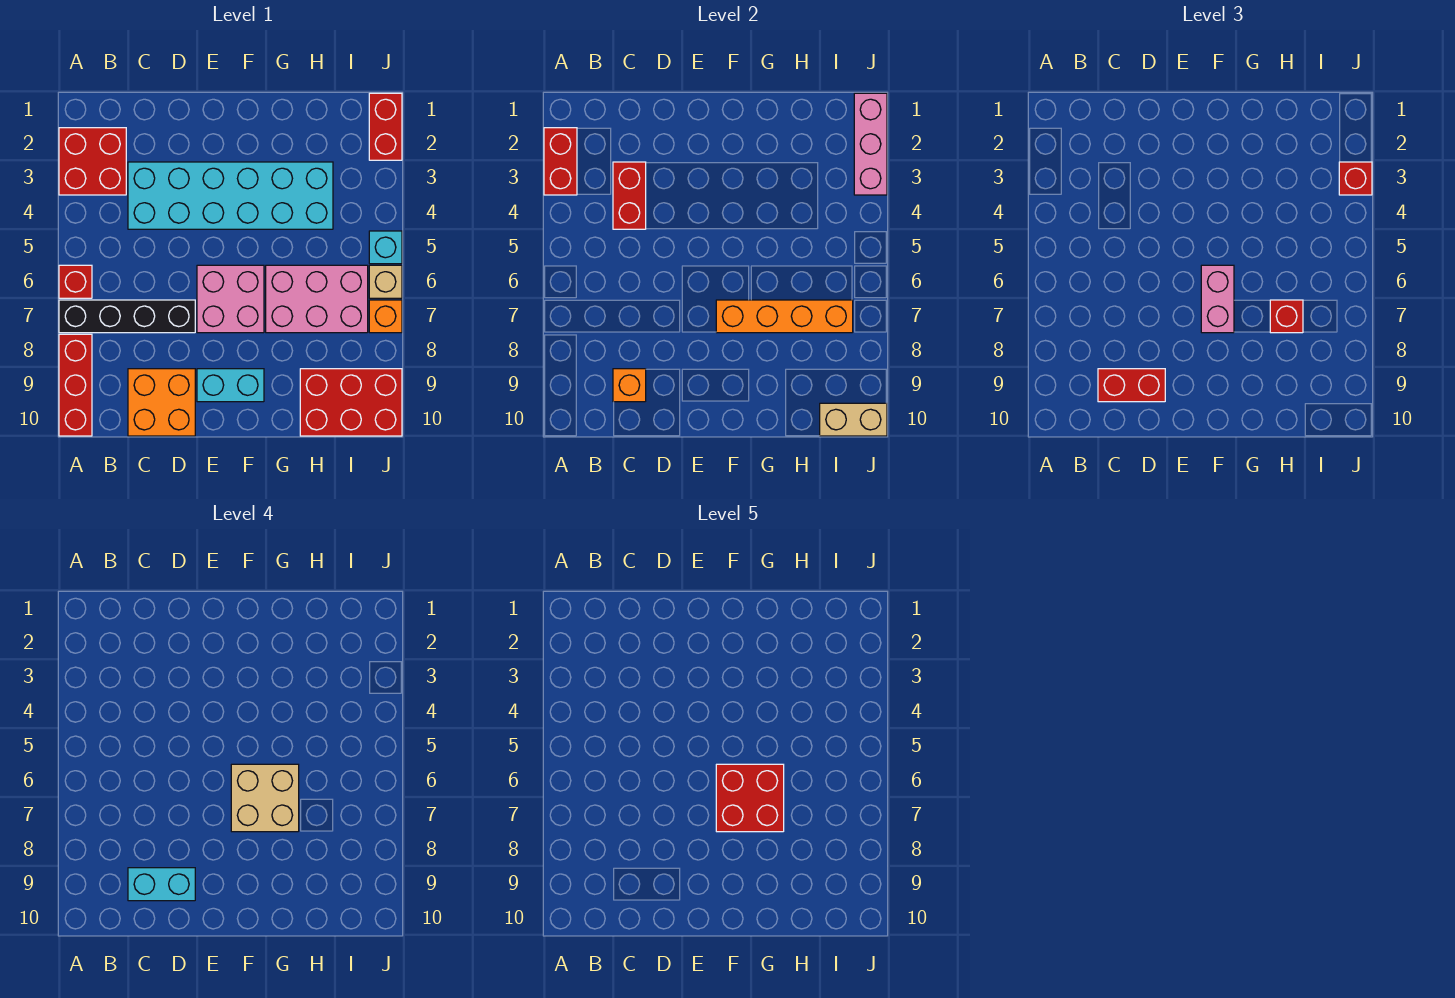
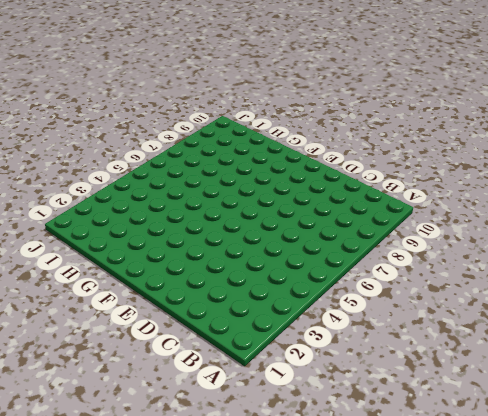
none -> red brick A2:B3 level 1
none -> red brick A6 level 1
none -> black brick A7:D7 level 1

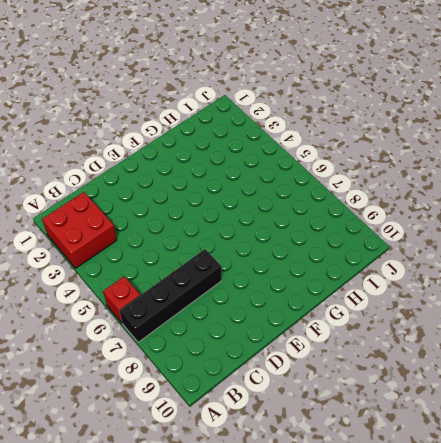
none -> red brick A8:A10 level 1
none -> cyan brick C3:H4 level 1
none -> orange brick C9:D10 level 1

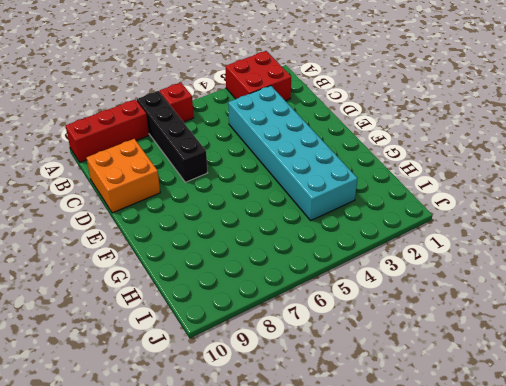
none -> pink brick E6:F7 level 1
none -> cyan brick E9:F9 level 1
none -> pink brick G6:I7 level 1

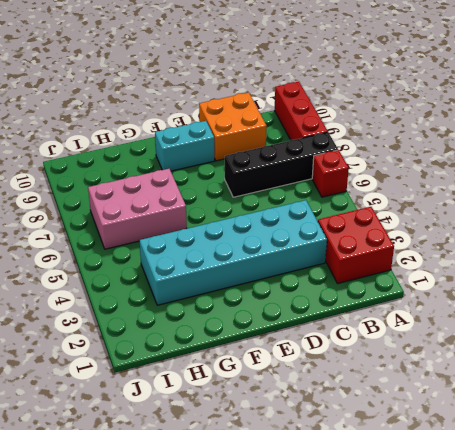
none -> pink brick E6:F7 level 1
none -> red brick H9:J10 level 1
none -> red brick J1:J2 level 1

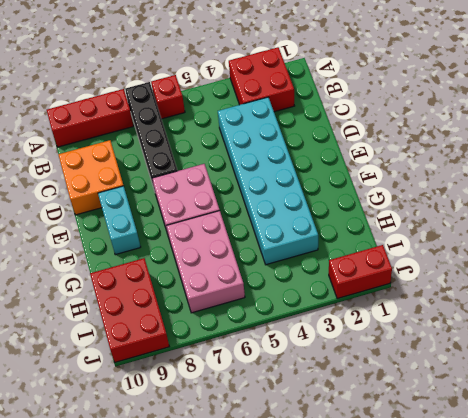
none -> cyan brick J5 level 1
none -> tan brick J6 level 1
none -> orange brick J7 level 1

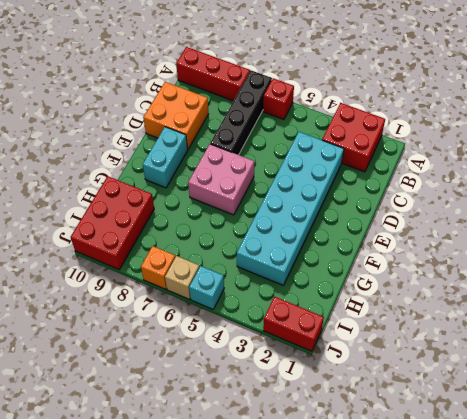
none -> pink brick G6:I7 level 1
none -> red brick A2:A3 level 2
none -> red brick C3:C4 level 2

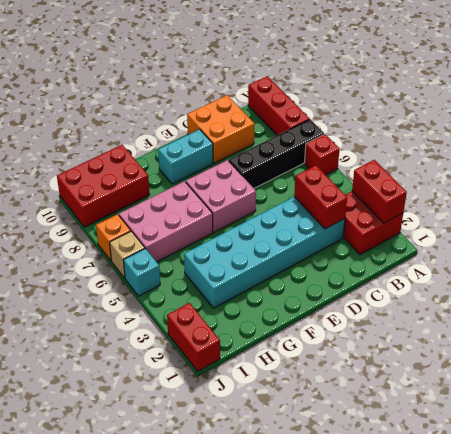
none -> orange brick C9 level 2
none -> orange brick F7:I7 level 2
none -> tan brick I10:J10 level 2

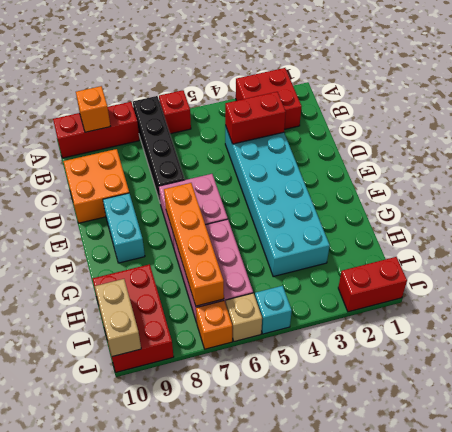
orange brick A9 level 2 -> orange brick C9 level 2
none -> red brick A2:A3 level 2
none -> pink brick J1:J3 level 2
none -> red brick C9:D9 level 3

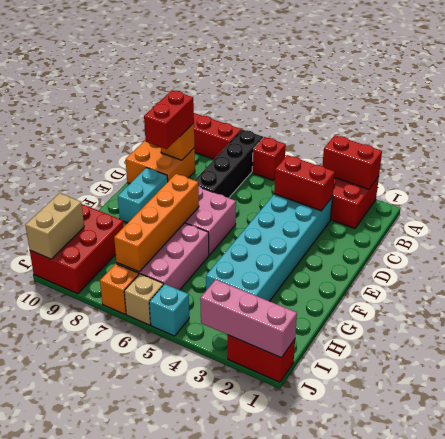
none -> pink brick F6:F7 level 3
none -> red brick H7 level 3
none -> red brick J3 level 3

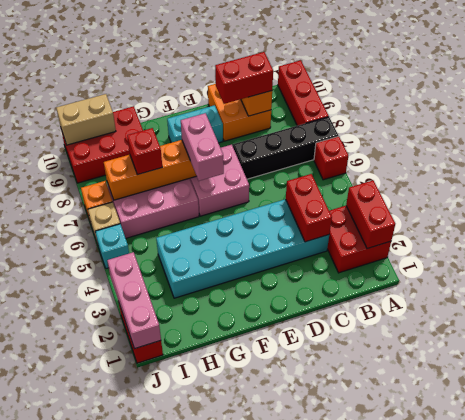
none -> red brick J3 level 3
none -> cyan brick C9:D9 level 4
none -> tan brick F6:G7 level 4

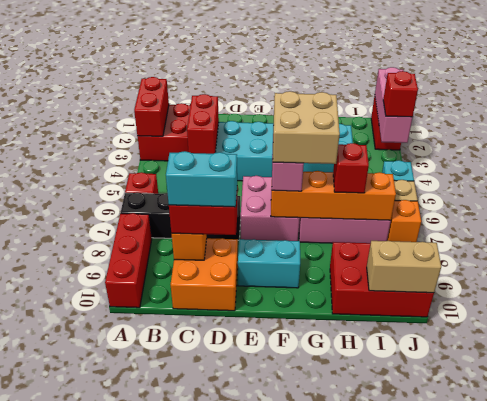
none -> red brick F6:G7 level 5

